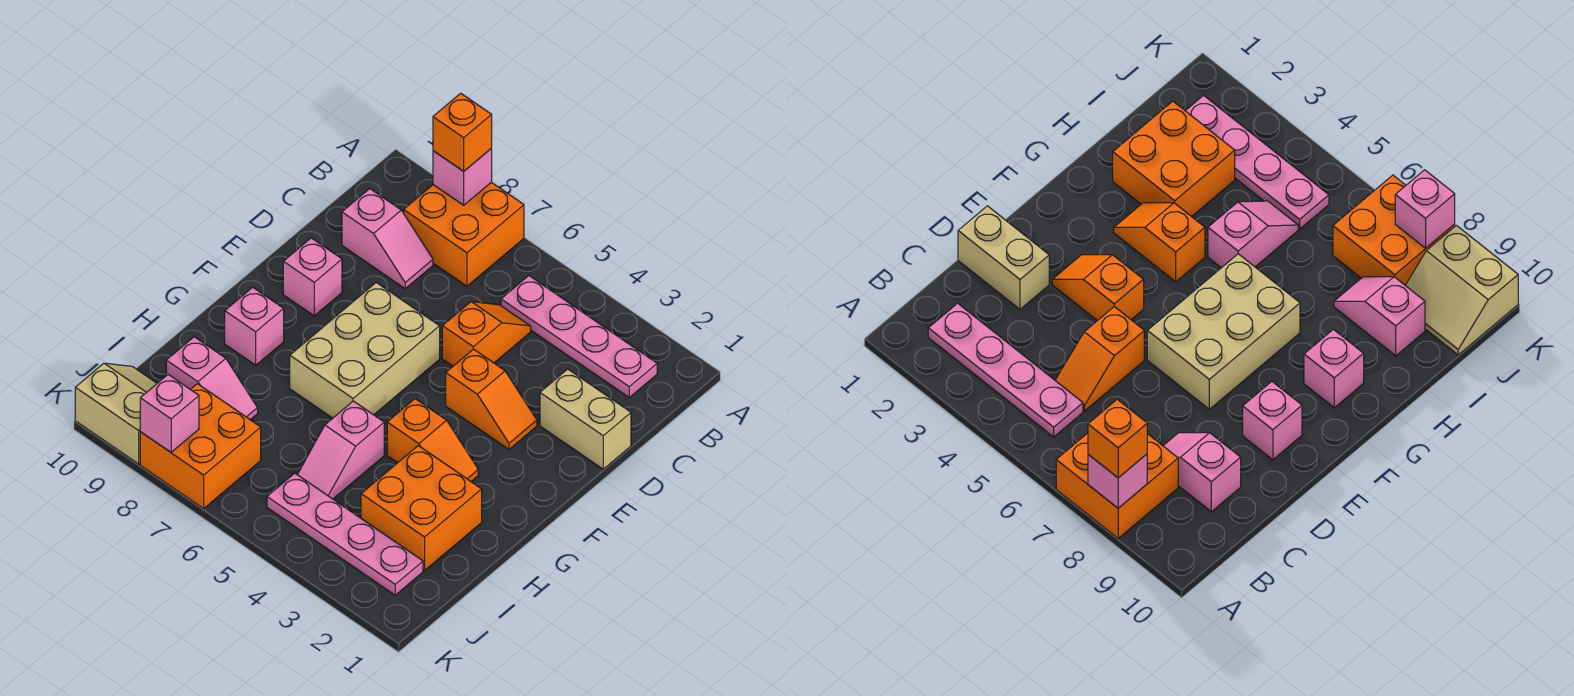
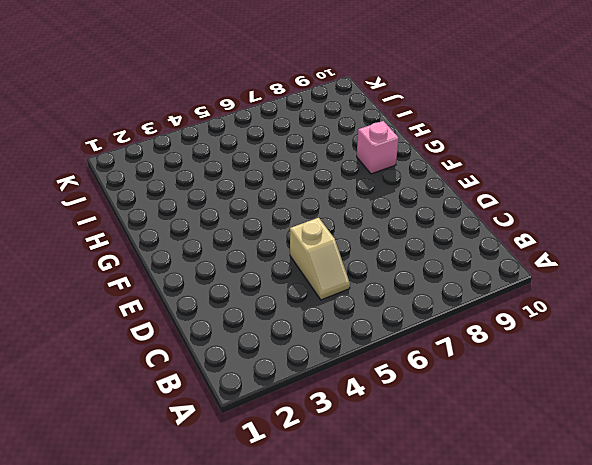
tan slope C5:D5 level 1 top D -> orange slope C5:D5 level 1 top D
none -> orange brick A7:B8 level 1
none -> pink plate B2:B5 level 1
none -> pink slope C8:C9 level 1 top 9

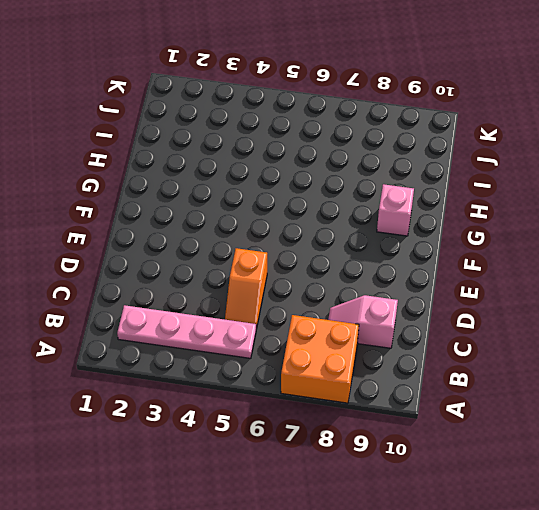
none -> tan brick D1:D2 level 1
none -> orange slope E3:E4 level 1 top 4
none -> tan brick E6:G7 level 1

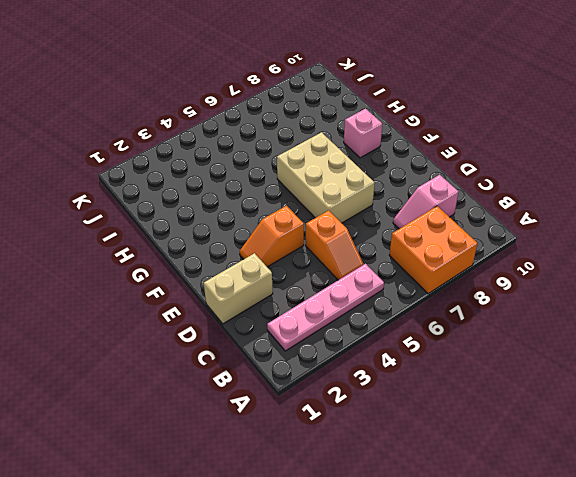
none -> pink brick E9 level 1
none -> orange slope G3:G4 level 1 top 4
none -> orange brick H2:I3 level 1

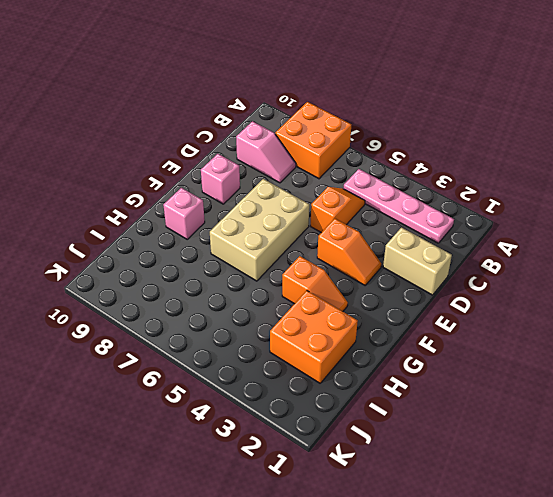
none -> pink slope H5:I5 level 1 top H
none -> pink slope I8:I9 level 1 top 9
none -> pink plate J2:J5 level 1

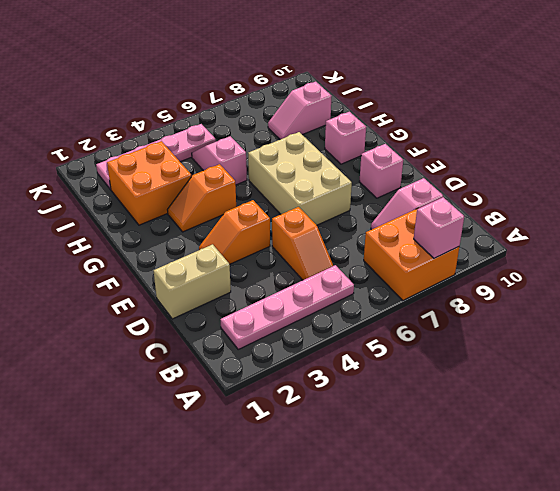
none -> orange brick J7:K8 level 1
none -> tan slope J9:K10 level 1 top K
none -> pink brick K8 level 2

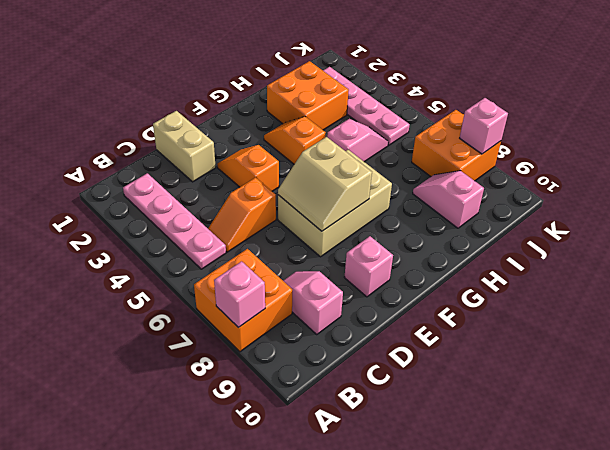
tan slope E6:F7 level 2 top F -> tan slope J9:K10 level 1 top K
none -> pink brick G9 level 1
none -> orange brick A8 level 3

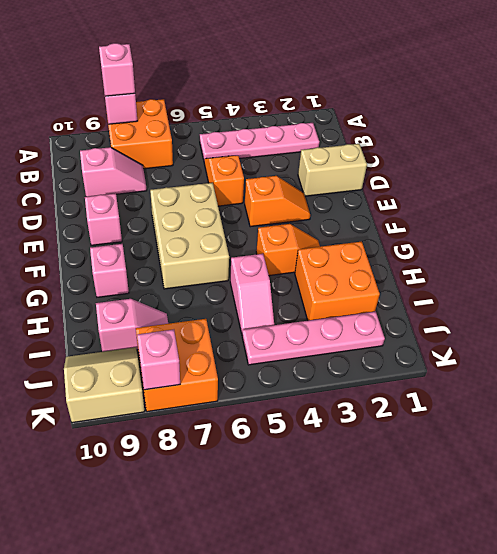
pink brick A8 level 3 -> orange brick A8 level 3

